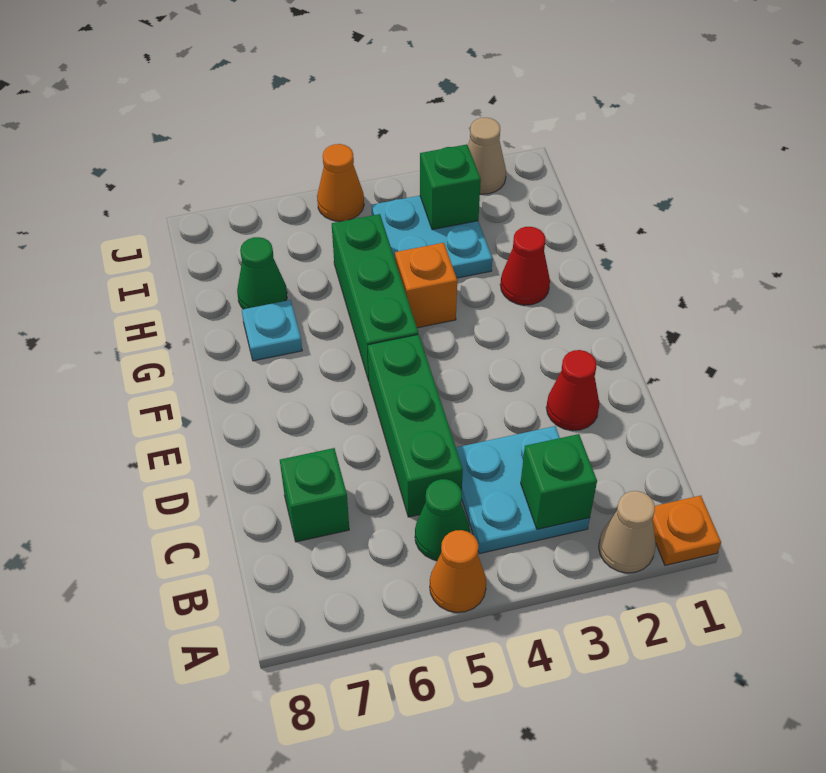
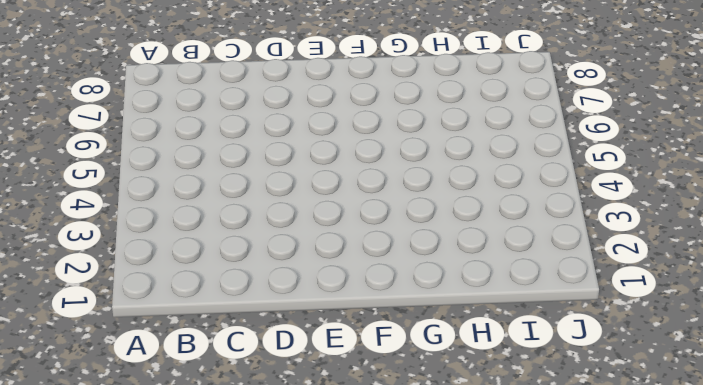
none -> orange plate A1 level 1
none -> tan cone A2 level 1
none -> orange cone A5 level 1

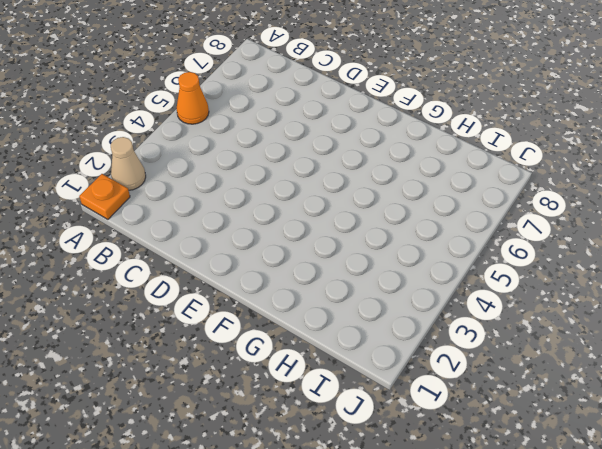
none -> cyan plate B3:C4 level 1
none -> green cone B5 level 1
none -> green brick C5:E5 level 1

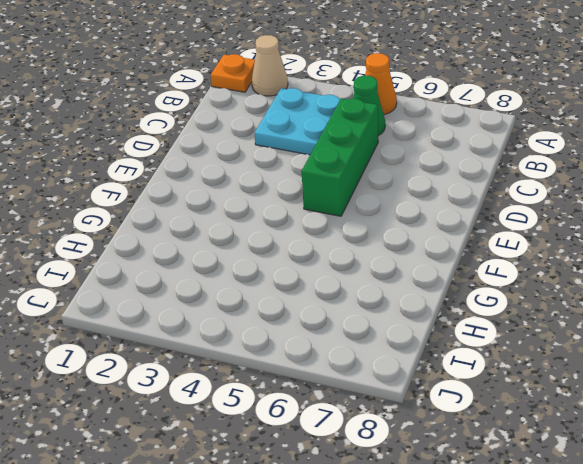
none -> green brick C7 level 1
none -> red cone D2 level 1
none -> green brick F5:H5 level 1

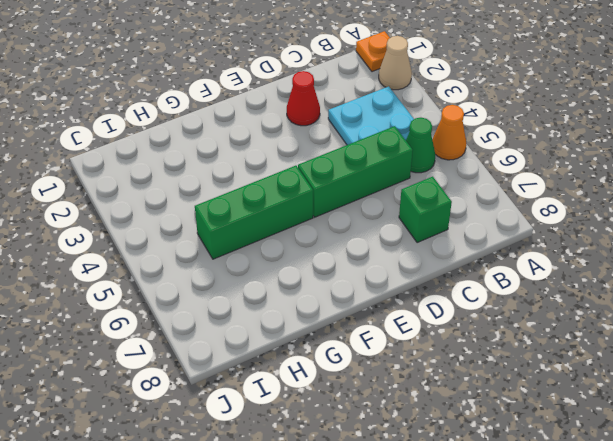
none -> red cone G2 level 1
none -> orange brick G4 level 1
none -> cyan plate G7 level 1

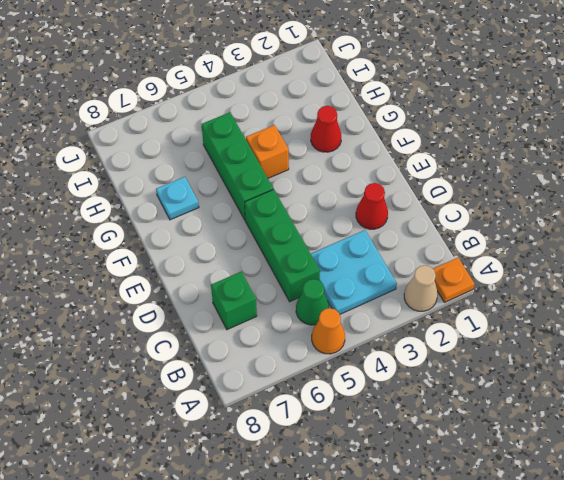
none -> cyan plate H3:I4 level 1
none -> green cone H7 level 1
none -> tan cone J2 level 1

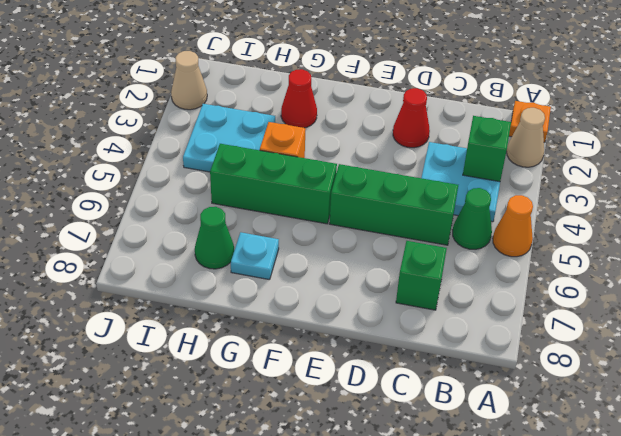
none -> orange cone J5 level 1
none -> green brick I3 level 2

